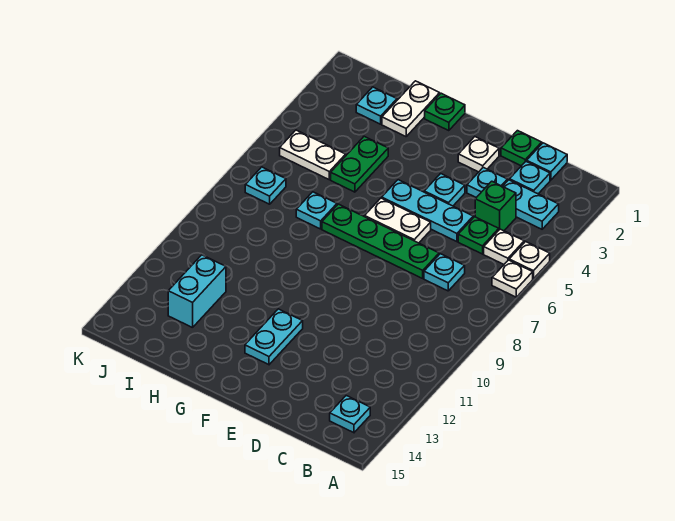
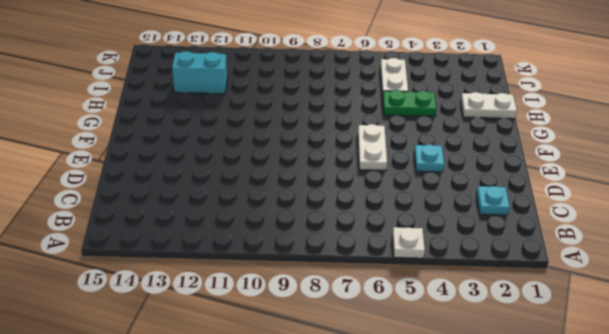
none -> white plate A6 level 1
none -> cyan plate B3:C3 level 1
none -> white plate B5 level 1

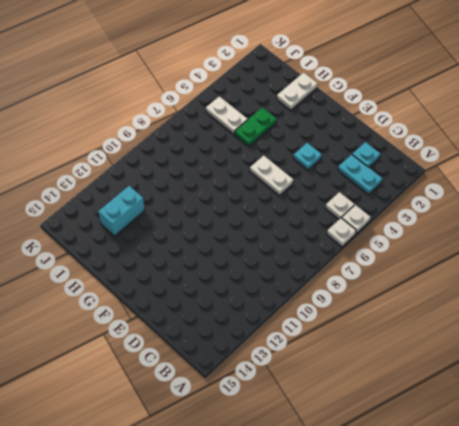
none -> cyan plate B14 level 1
none -> cyan plate C1 level 1
none -> green brick C4 level 1

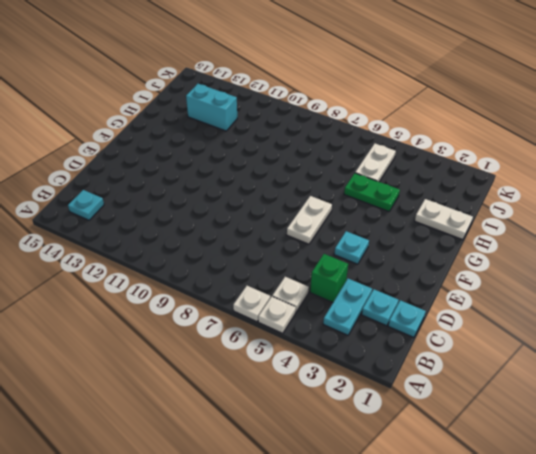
none -> green plate C5 level 1
none -> cyan plate C7 level 1
none -> green plate D1 level 1

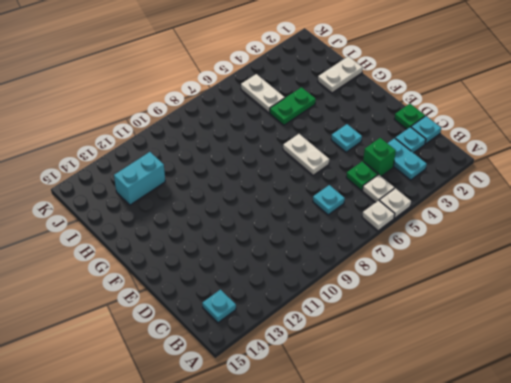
none -> cyan plate D3 level 1
none -> cyan plate D5:F5 level 1
none -> green plate D7:G7 level 1

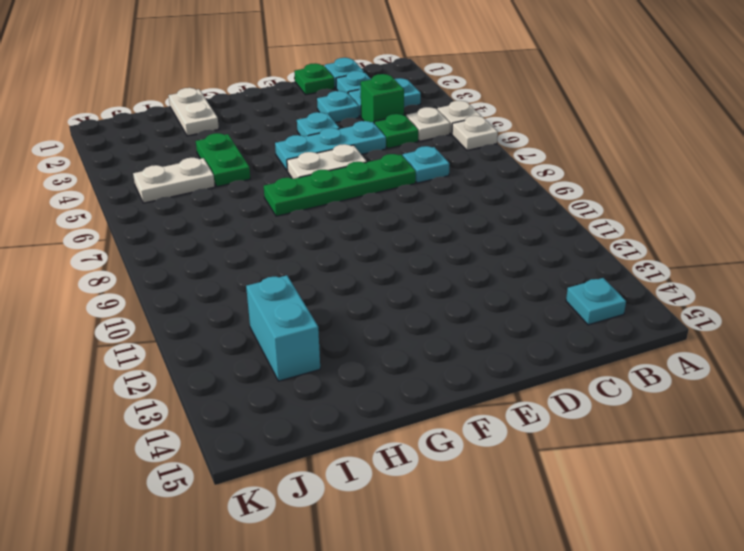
none -> white plate E2 level 1
none -> cyan plate F12:F13 level 1
none -> green plate G1 level 1

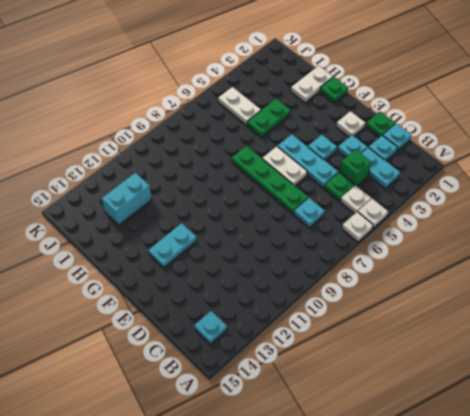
none -> cyan plate H7 level 1
none -> cyan plate I2 level 1
none -> cyan plate J7 level 1

